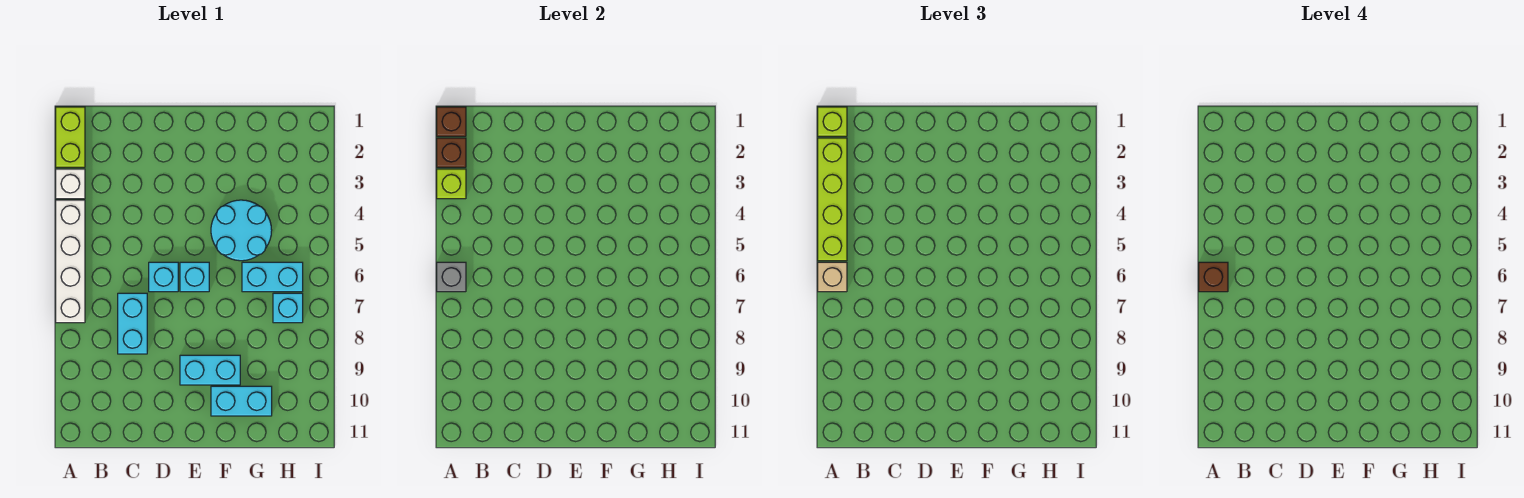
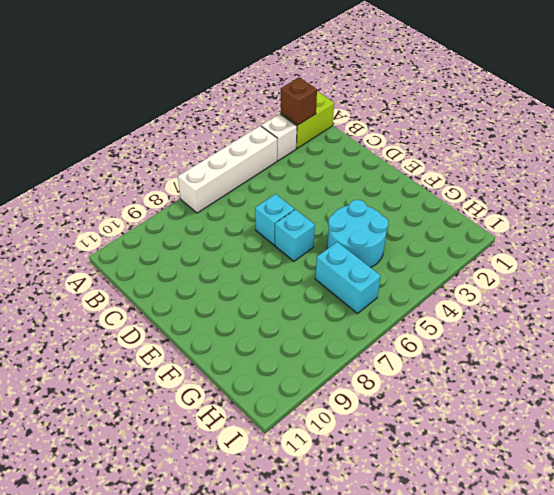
none -> cyan brick C7:C8 level 1
none -> cyan brick E9:F9 level 1
none -> cyan brick F10:G10 level 1

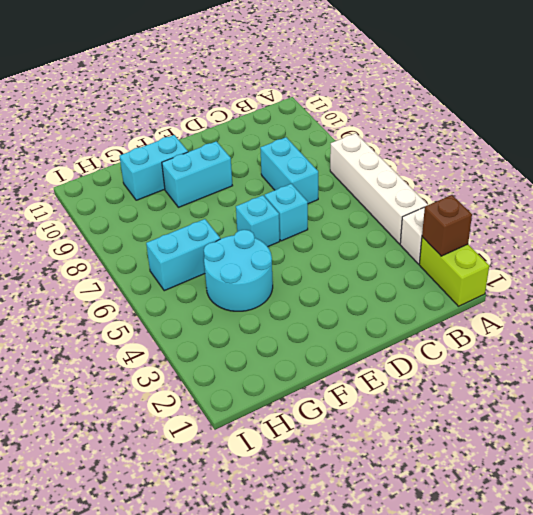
none -> cyan brick H7 level 1
none -> brown brick A1 level 2
none -> lime brick A3 level 2

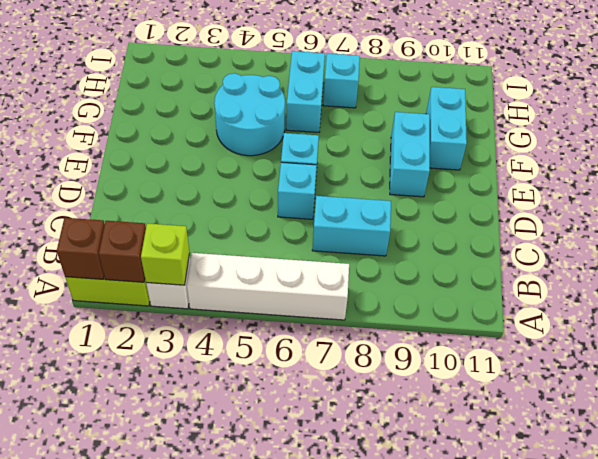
none -> grey brick A6 level 2
none -> lime brick A1 level 3
none -> lime brick A2:A5 level 3

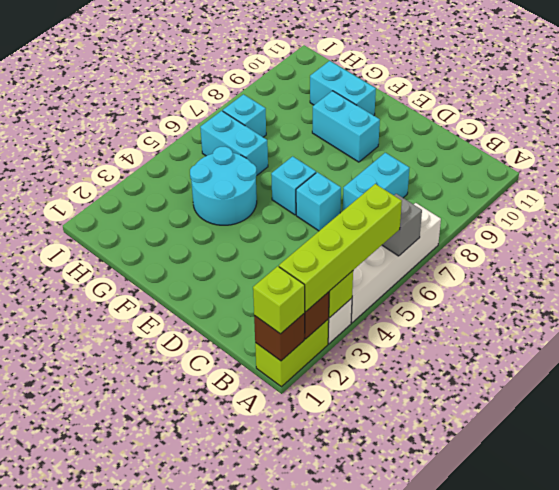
none -> tan brick A6 level 3
none -> brown brick A6 level 4

